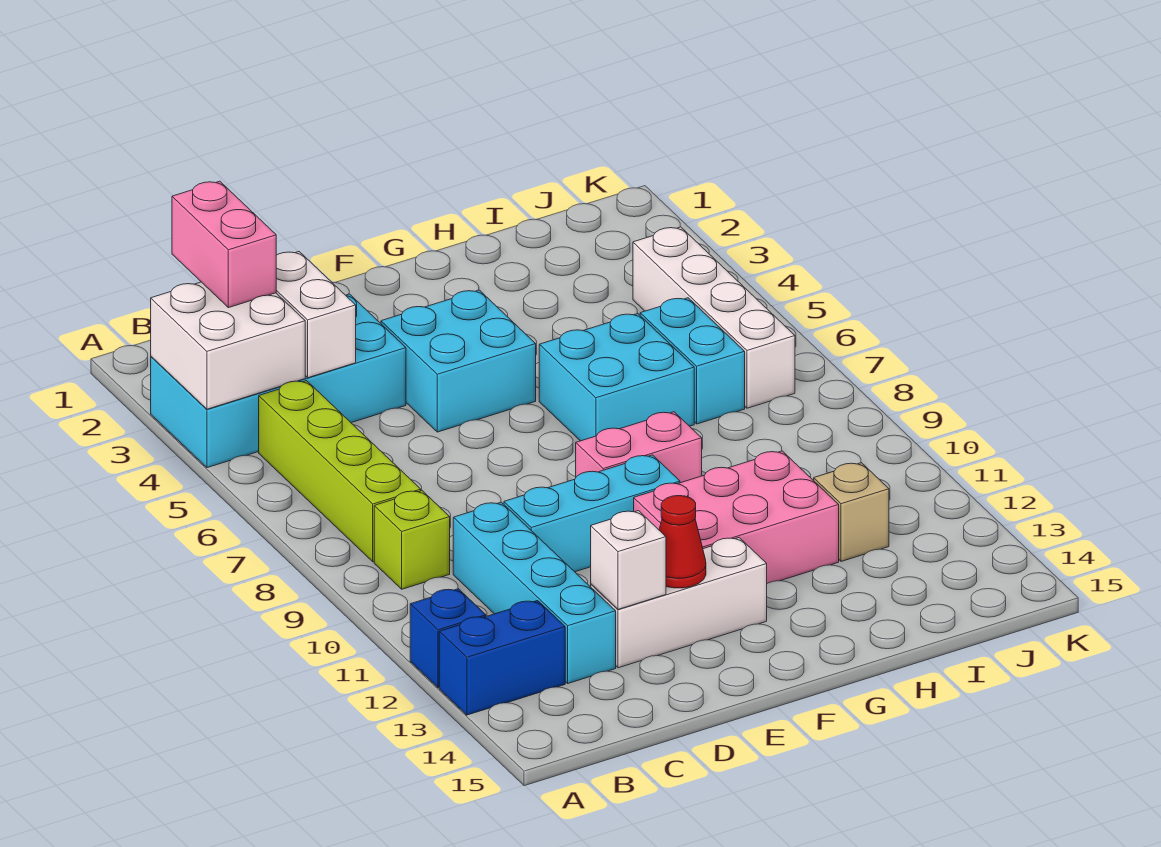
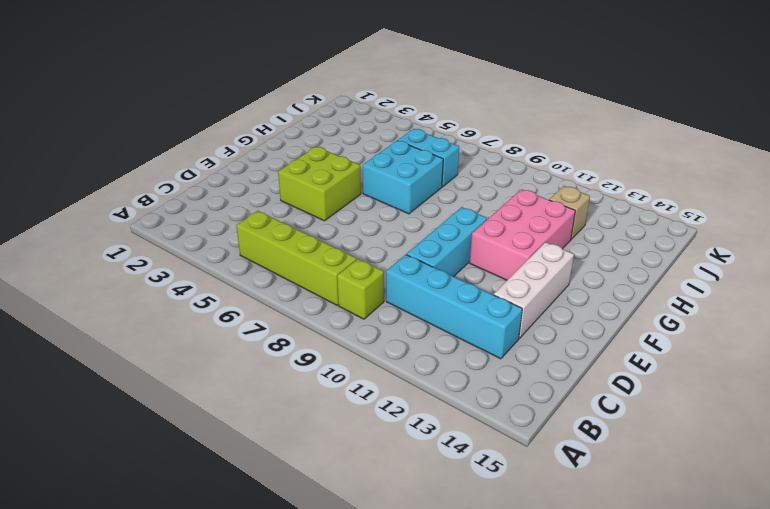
lime brick E4:F5 level 1 -> cyan brick E4:F5 level 1
none -> cyan brick A3:D4 level 1
none -> blue brick A12 level 1
none -> blue brick A13:B13 level 1

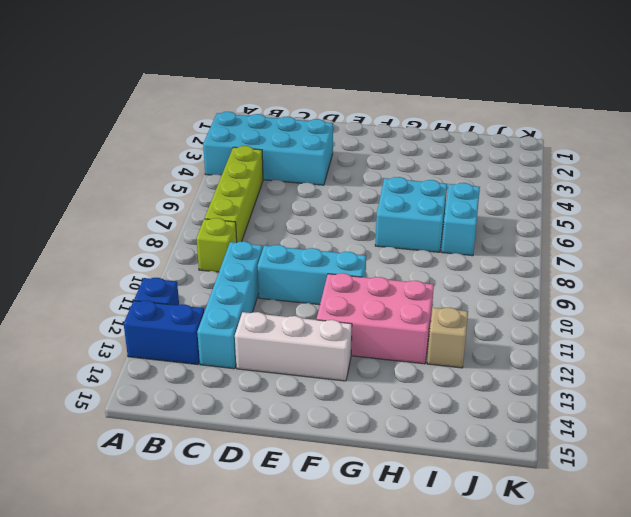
none -> cyan brick E4:F5 level 1
none -> pink brick F9:G9 level 1
none -> white brick J4:J7 level 1

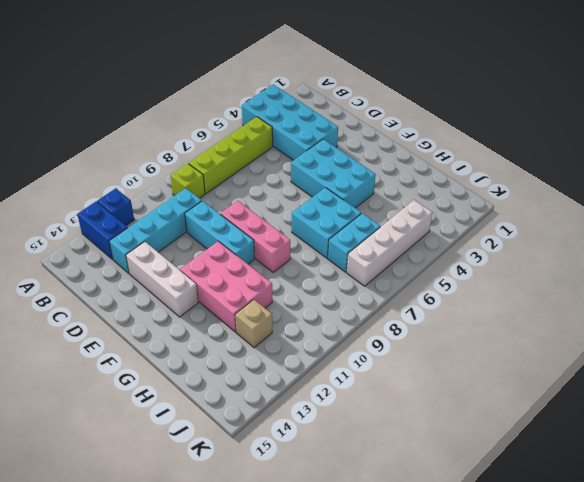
cyan brick E4:G5 level 1 -> cyan brick E4:F5 level 1
pink brick E9:G9 level 1 -> pink brick F9:G9 level 1
none -> white brick A3:B4 level 2
none -> white brick C3:C4 level 2
none -> white brick D13 level 2

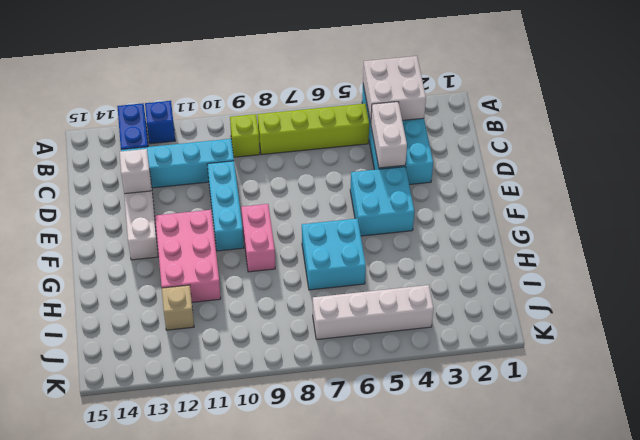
white brick C4:D4 level 2 -> white brick C3:C4 level 2
none -> cyan brick I6:I7 level 1
none -> red cone E13 level 2
none -> pink brick B2:B3 level 3

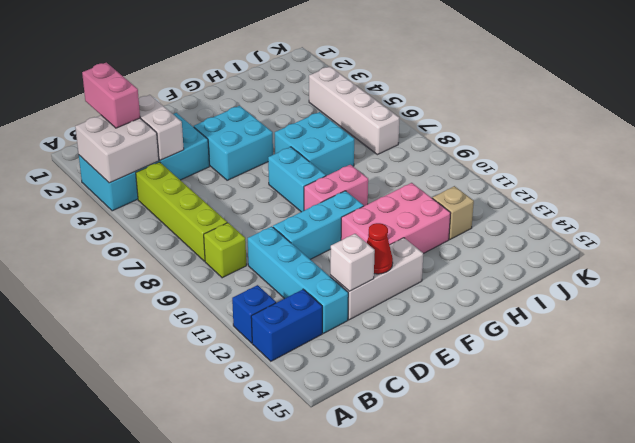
cyan brick F7:F8 level 1 -> cyan brick I6:I7 level 1

